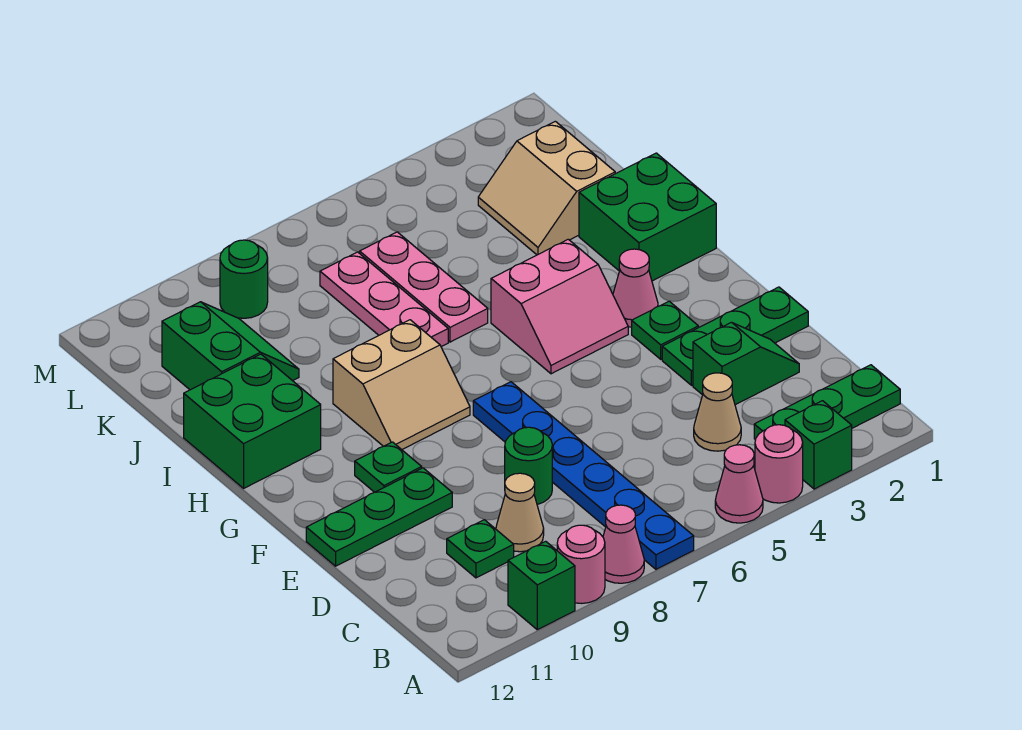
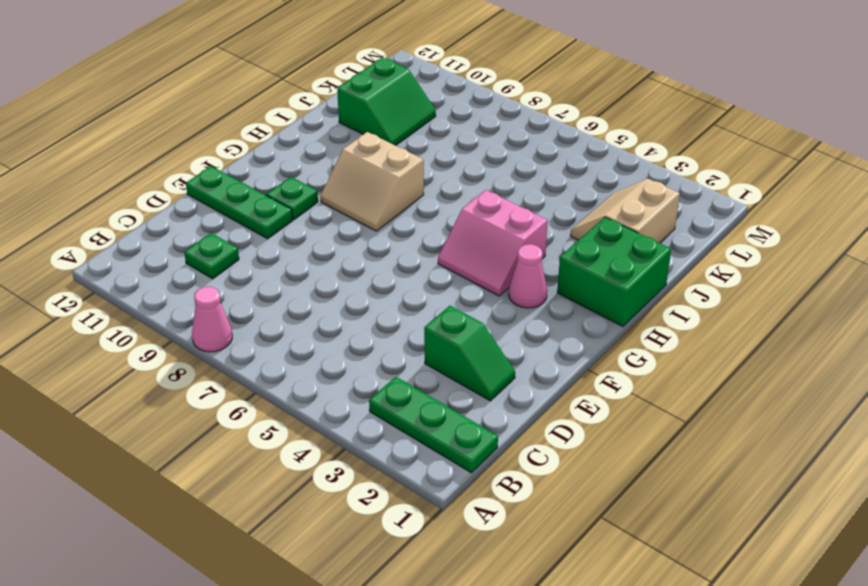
none -> green brick A3 level 1
none -> pink round brick A4 level 1
none -> pink cone A5 level 1

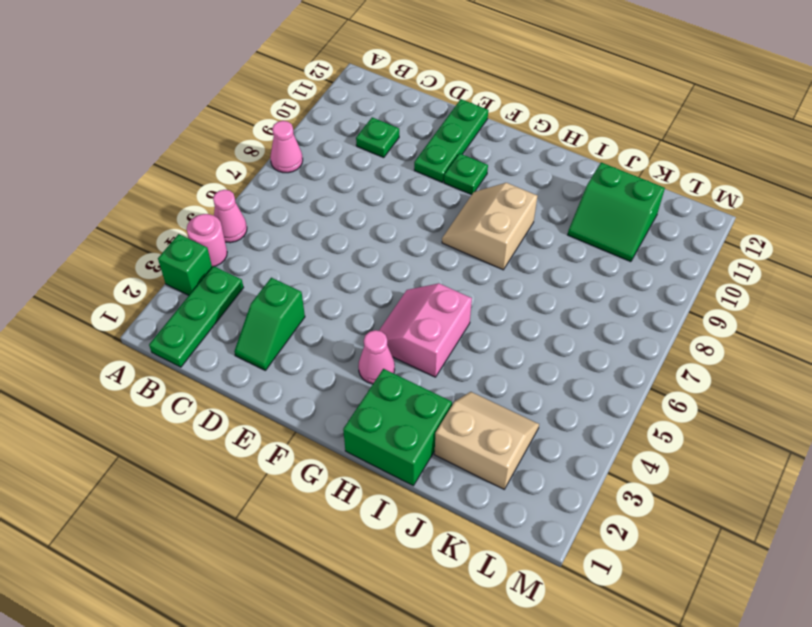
none -> blue plate A7:F7 level 1
none -> pink round brick A9 level 1
none -> green brick A10 level 1

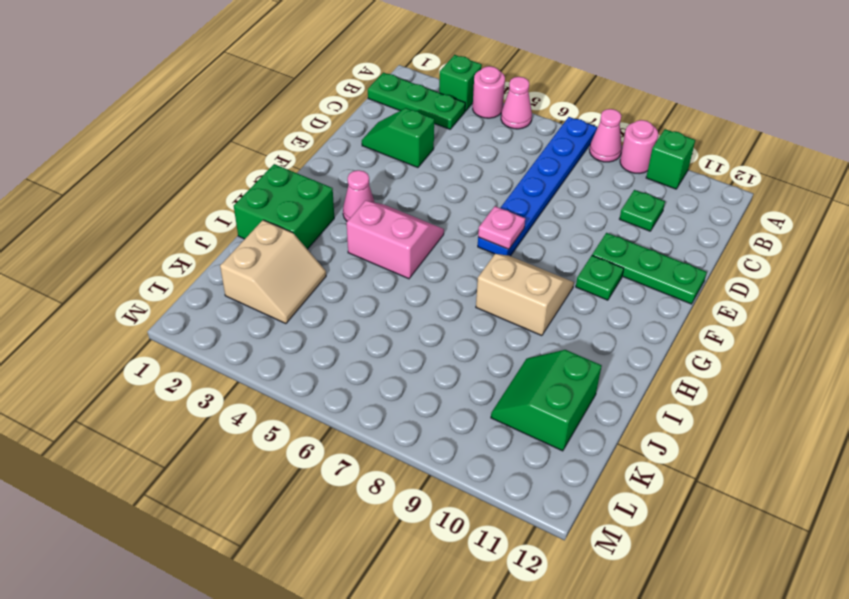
pink plate F7 level 2 -> none
none -> tan cone C4 level 1
none -> tan cone C9 level 1
none -> green round brick D8 level 1

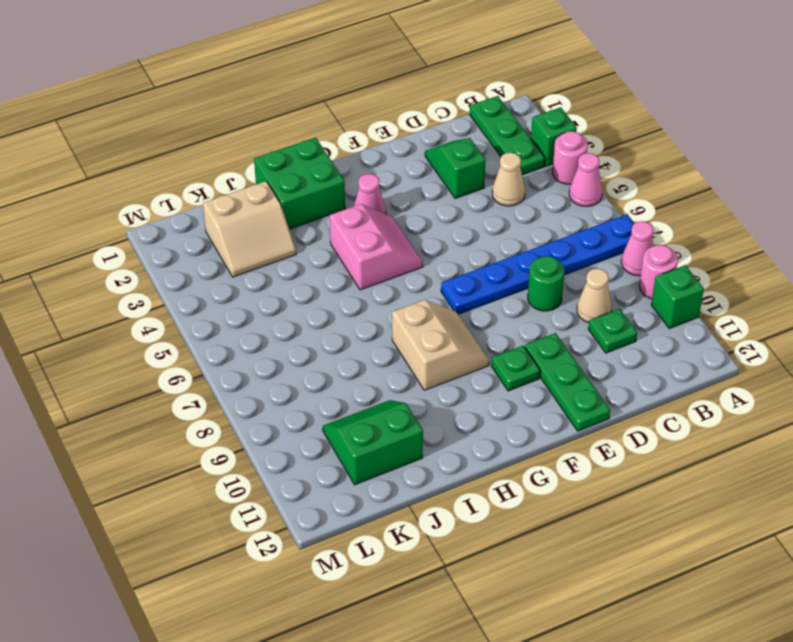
none -> green plate E1:E3 level 1
none -> green plate F3 level 1
none -> green brick H11:I12 level 1

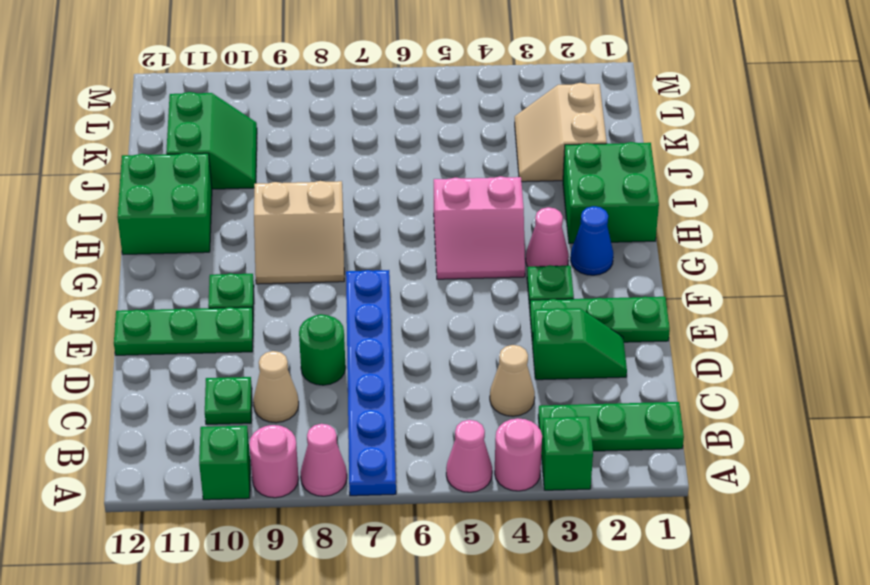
blue cone G2 level 1 -> none
none -> pink plate I6:K6 level 1
none -> pink plate I7:K7 level 1
none -> green round brick L9 level 1

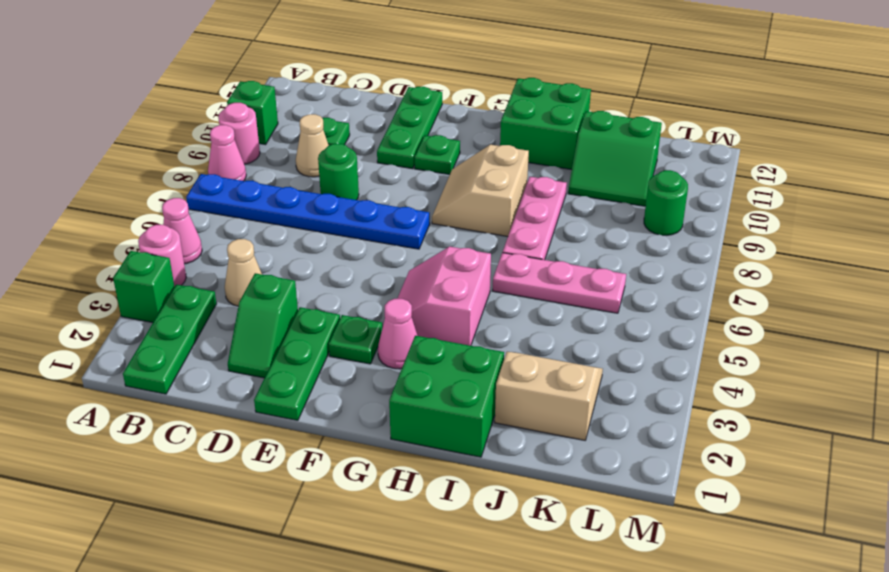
pink plate I7:I9 level 1 -> pink plate I7:K7 level 1

